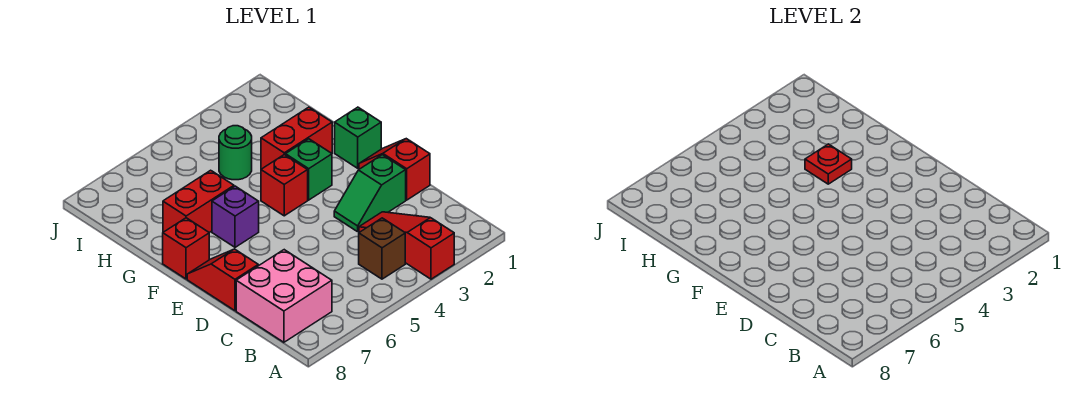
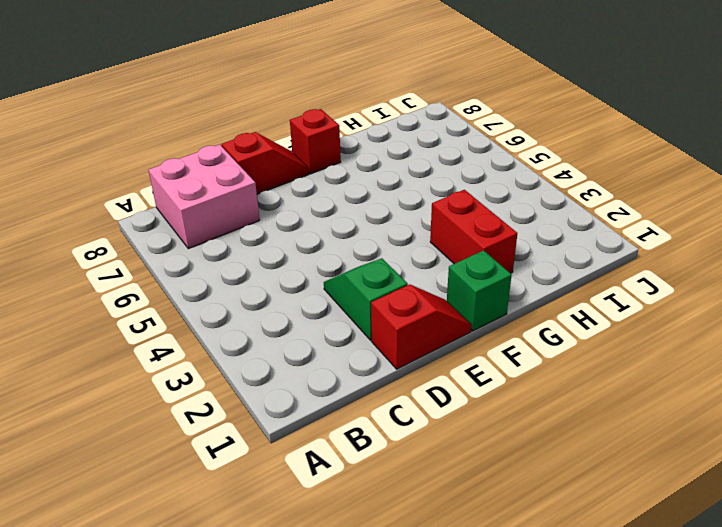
none -> red slope A3:C3 level 1 top A
none -> brown brick B4 level 1
none -> green brick F3 level 1

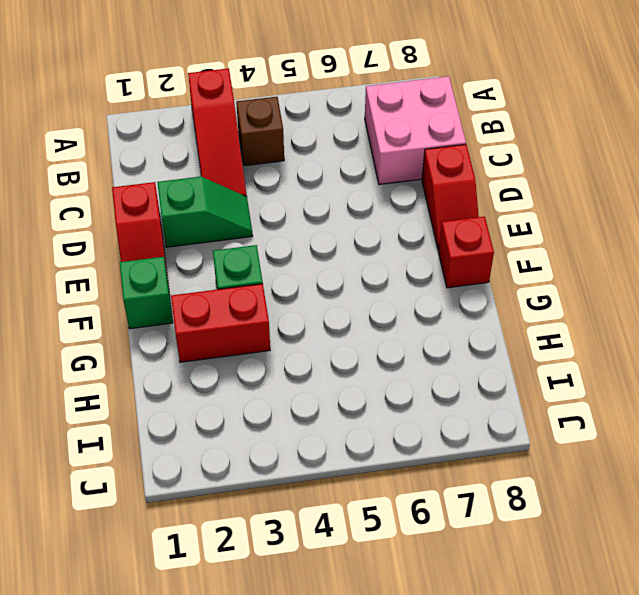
none -> red brick F4 level 1
none -> purple brick F6 level 1
none -> red brick G6:G7 level 1

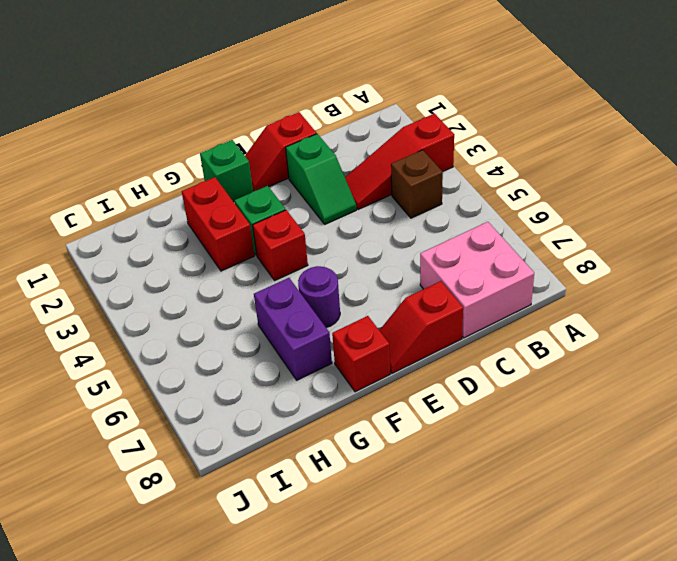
purple round brick F6 level 1 -> purple brick F6 level 1
purple brick G6:G7 level 1 -> red brick G6:G7 level 1
none -> green round brick H4 level 1
none -> red plate G3 level 2

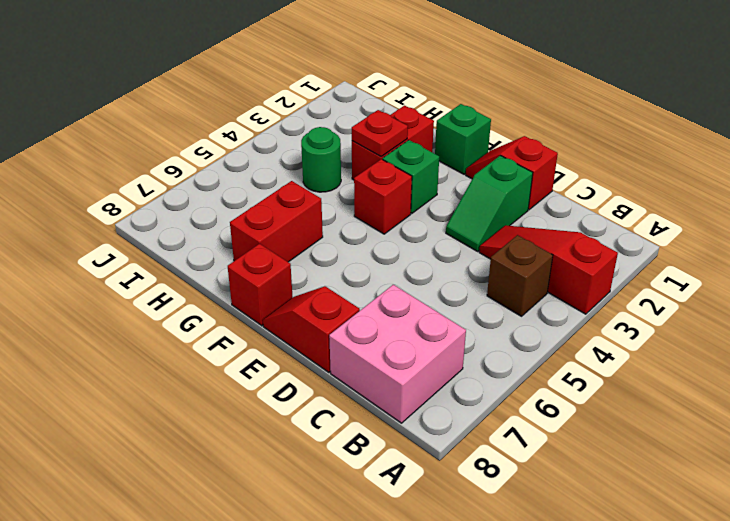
none -> purple brick F6 level 1

